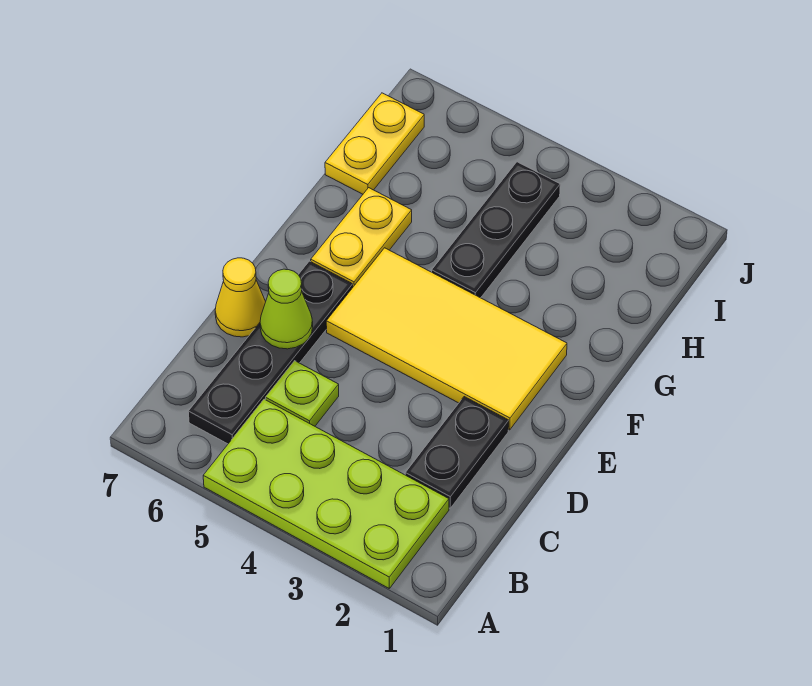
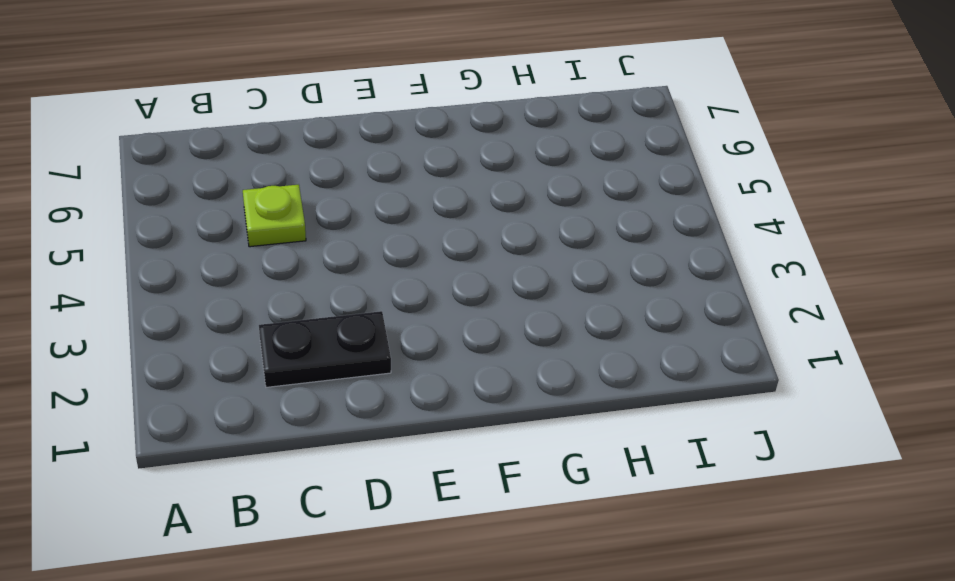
none -> lime plate A2:B5 level 1
none -> black plate B6:E6 level 1

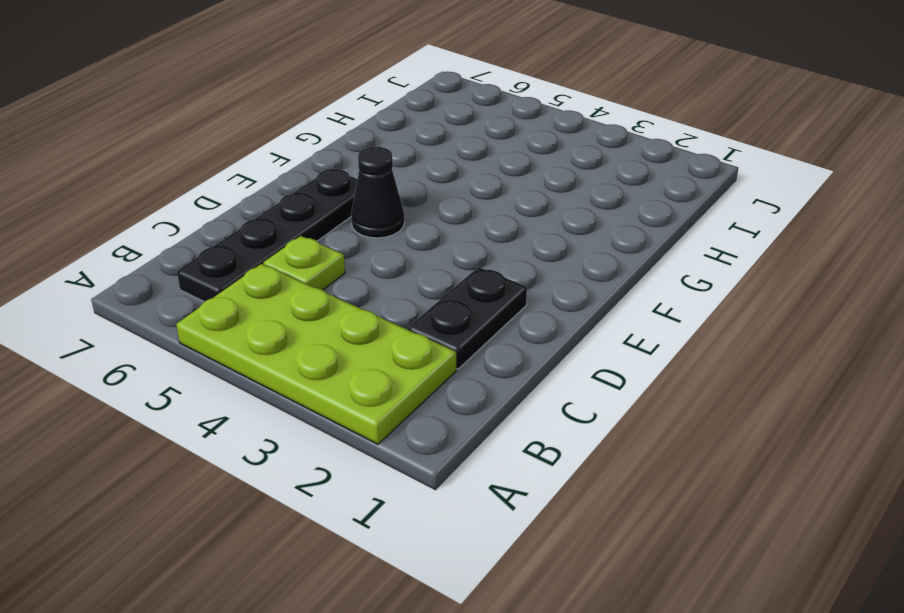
black cone E5 level 1 -> yellow tile E2:F5 level 1
none -> yellow cone D7 level 1
none -> yellow plate F6:G6 level 1

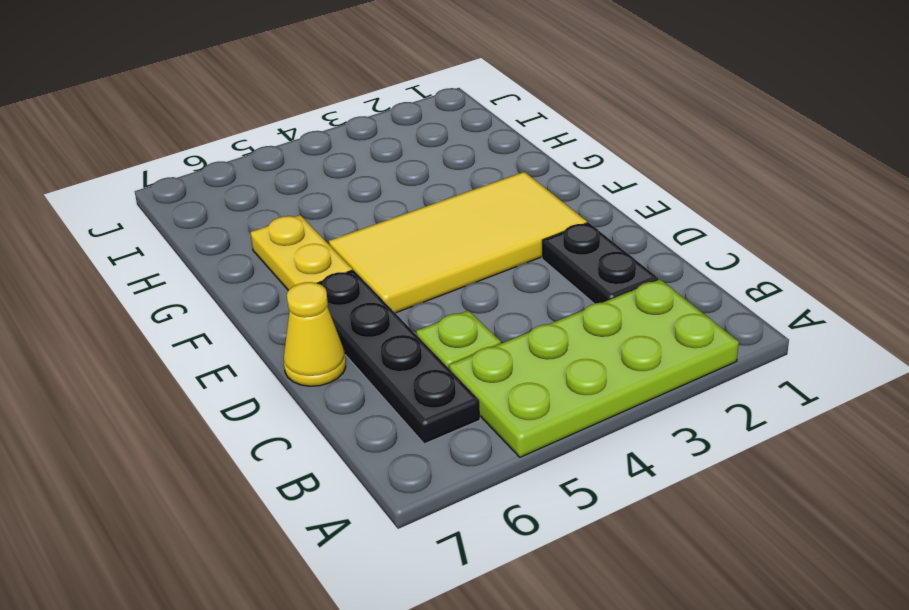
none -> black plate G4:I4 level 1
none -> yellow plate H7:I7 level 1

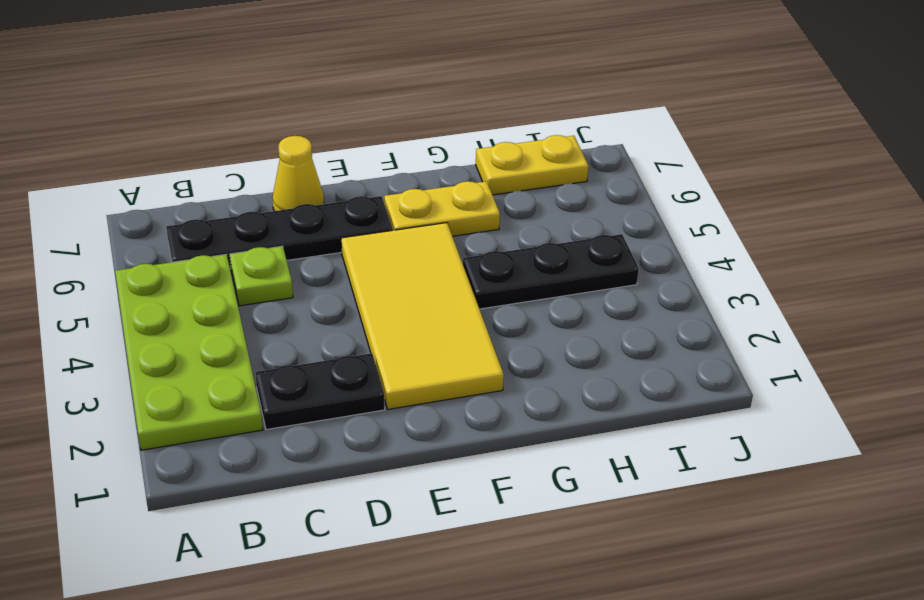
none -> lime cone D6 level 2

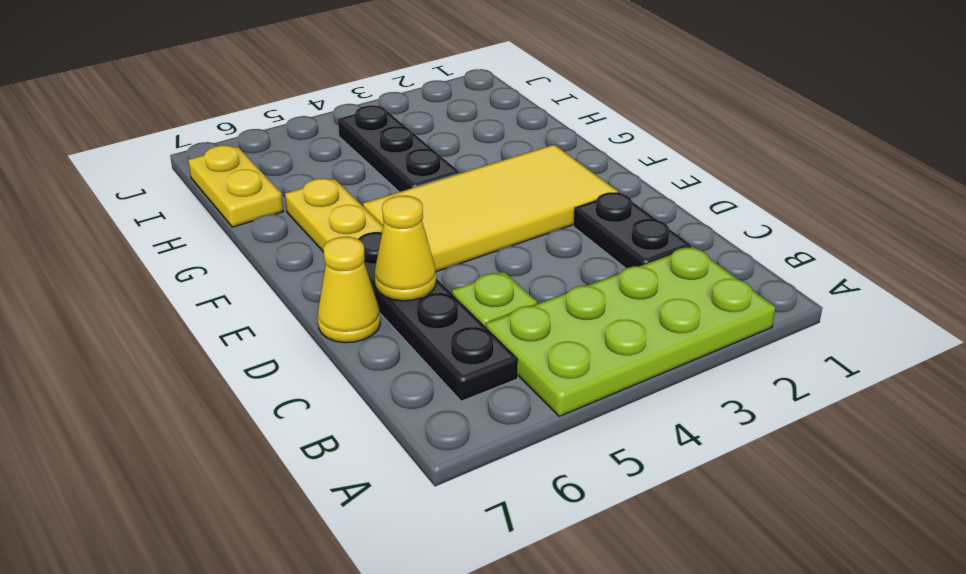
yellow cone D6 level 2 -> lime cone D6 level 2

